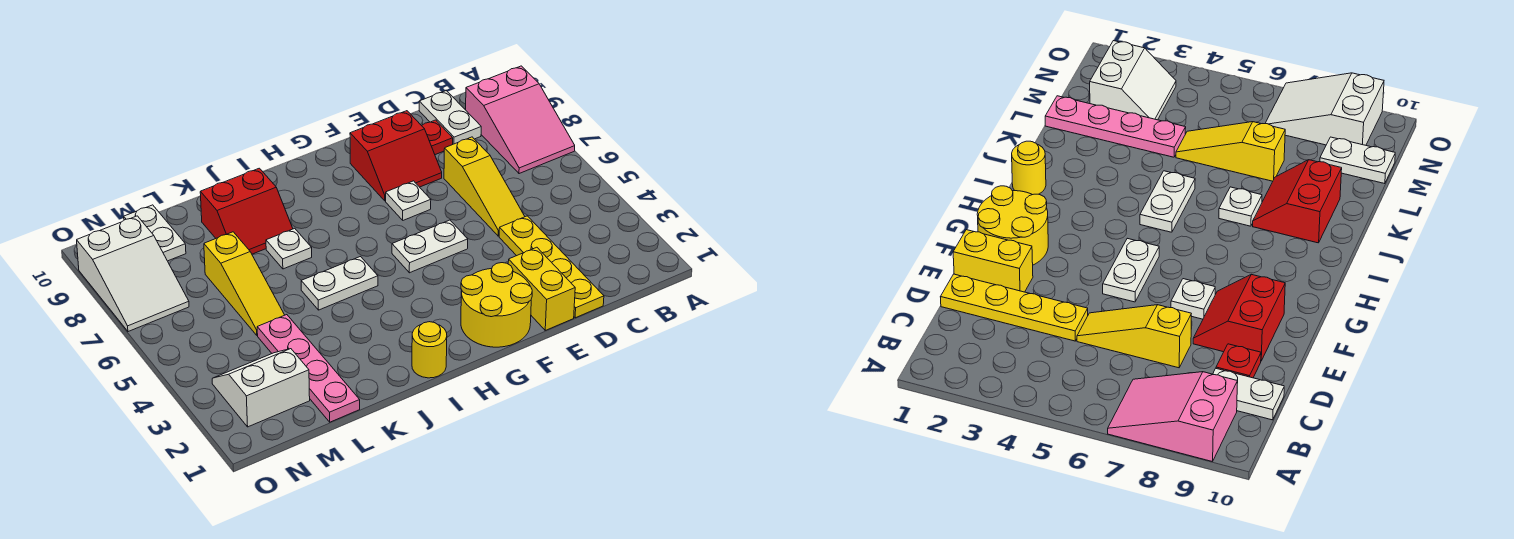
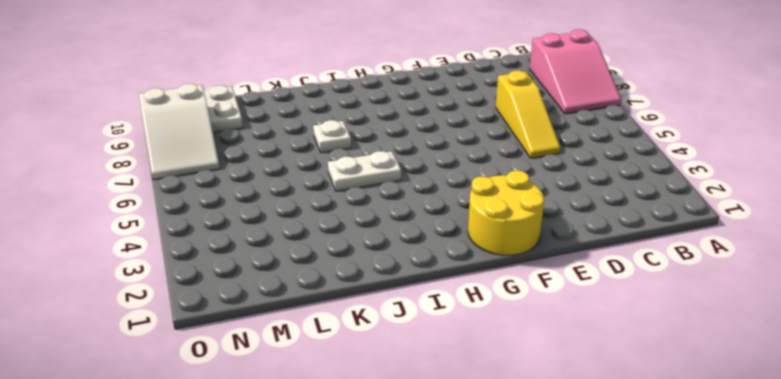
none -> white plate C9:C10 level 1
none -> yellow plate D1:D4 level 1
none -> red plate D9 level 1

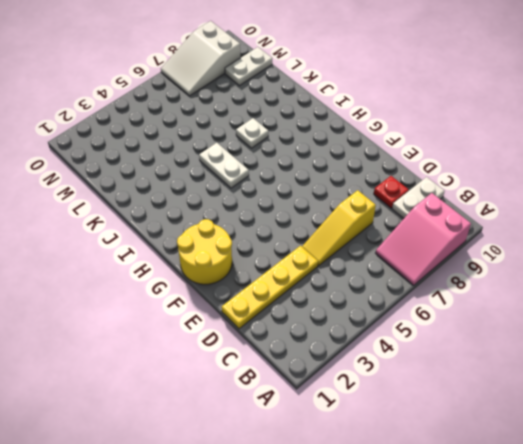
none -> yellow brick E1:E2 level 1
none -> red slope E8:F9 level 1 top 9
none -> white plate F5:G5 level 1

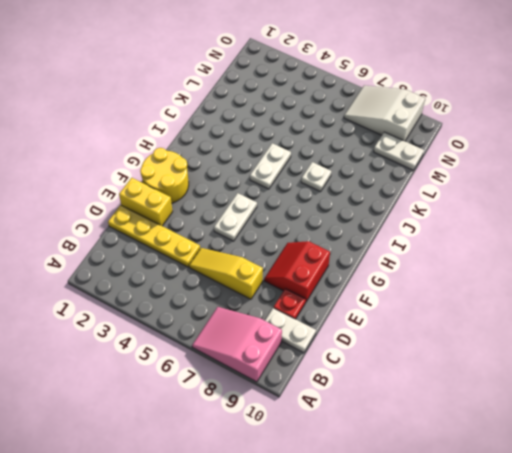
none -> white plate F7 level 1
none -> yellow round brick I1 level 1
none -> red slope J8:K9 level 1 top 9

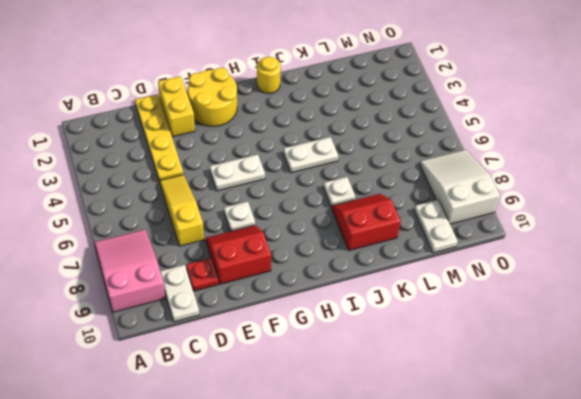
none -> pink plate L1:L4 level 1
none -> yellow slope L5:L7 level 1 top 7
none -> white slope M2:N3 level 1 top 2

